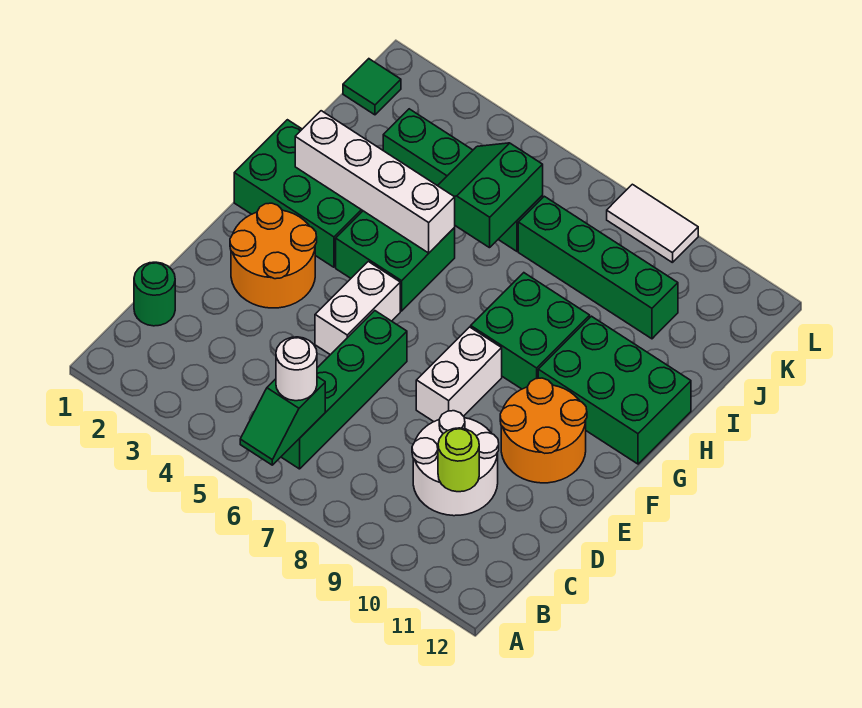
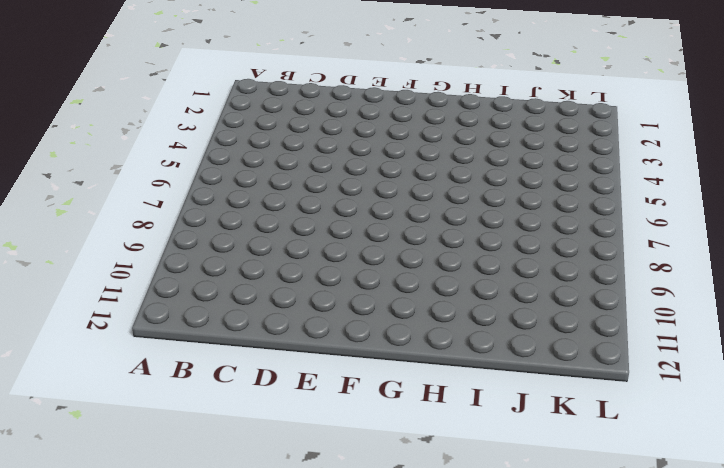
none -> green brick B6:E6 level 1
none -> green round brick C1 level 1
none -> white round brick C9:D10 level 1

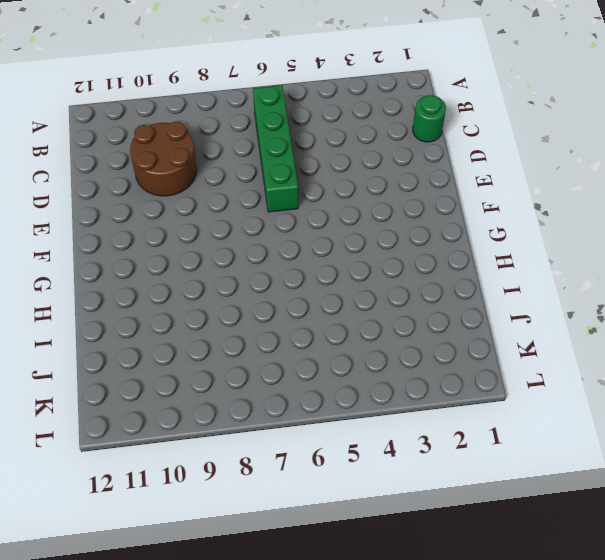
brown round brick C9:D10 level 1 -> white round brick C9:D10 level 1
none -> orange round brick E2:F3 level 1
none -> white brick E5:F5 level 1
none -> white brick E8:F8 level 1

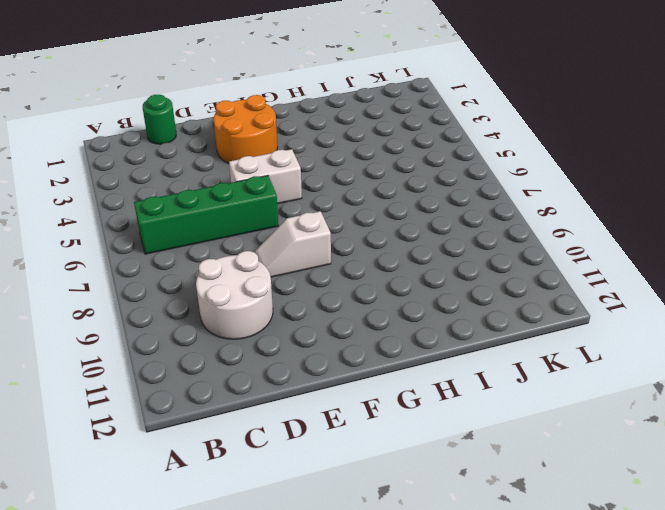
white slope E8:F8 level 1 top F -> white brick E8:F8 level 1
none -> orange round brick E10:F11 level 1
none -> green brick G1:H3 level 1
none -> green brick G4:H5 level 1

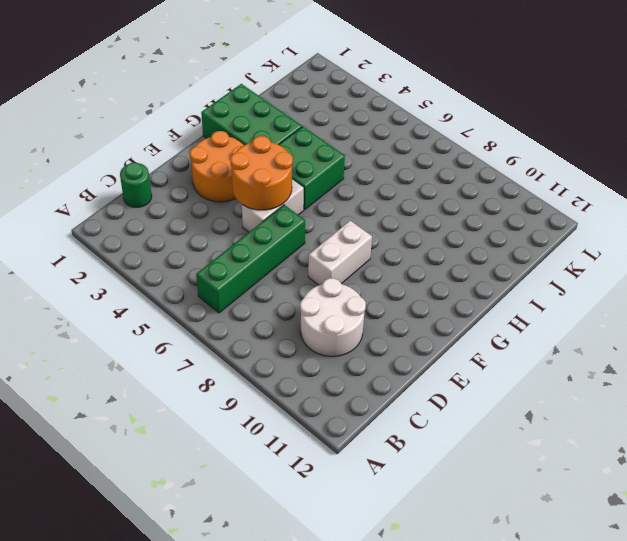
orange round brick E4:F5 level 2 -> orange round brick E10:F11 level 1
none -> green brick G8:H9 level 1
none -> green brick G10:H12 level 1
none -> green brick J3:J6 level 1

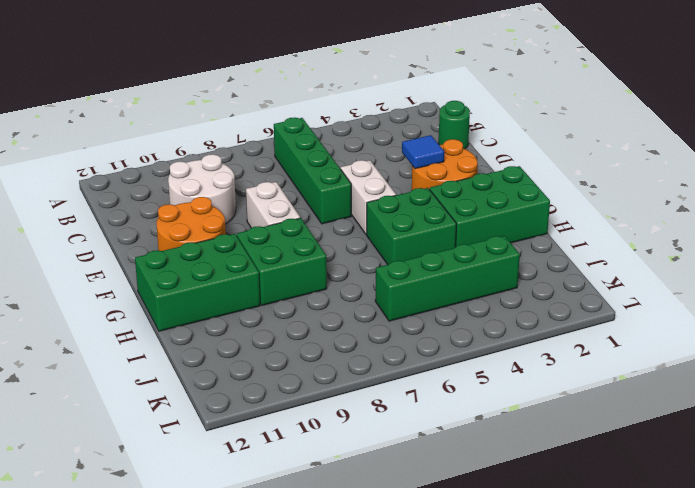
blue tile E3 level 2 -> none
none -> green brick J7:J10 level 1
none -> green tile K1 level 1
none -> white tile L8:L9 level 1

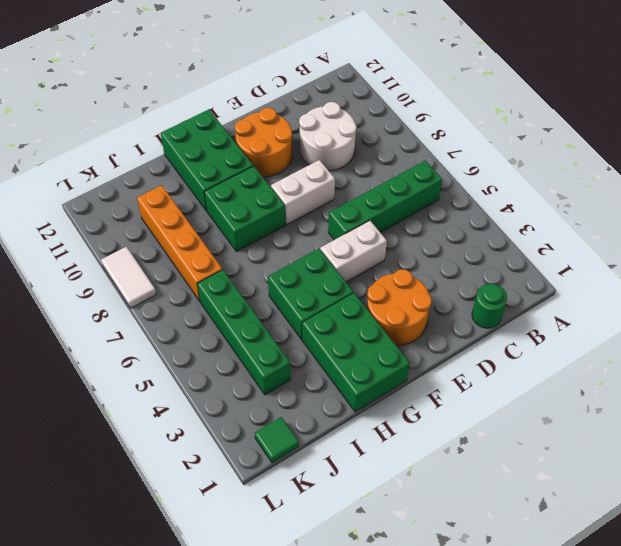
orange brick J7:J10 level 1 -> green brick J7:J10 level 1
none -> green slope A6:B6 level 2 top B
none -> lime round brick C10 level 2
none -> white brick H2:H5 level 2

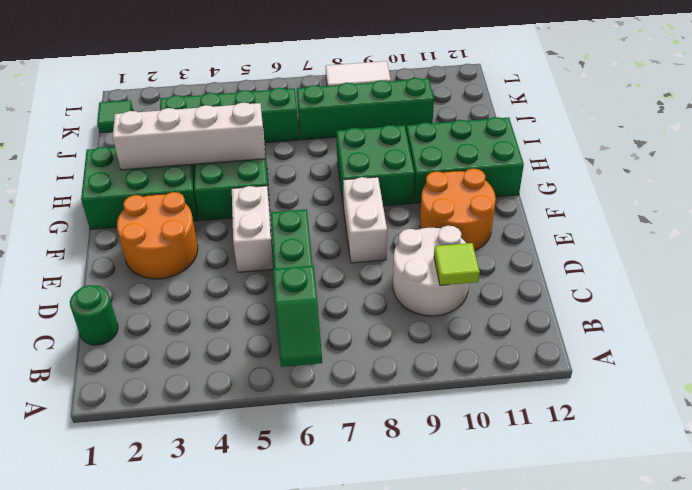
lime tile C10 level 2 -> lime round brick C10 level 2
none -> green slope I5:J6 level 2 top 6
none -> white round brick B6 level 3

